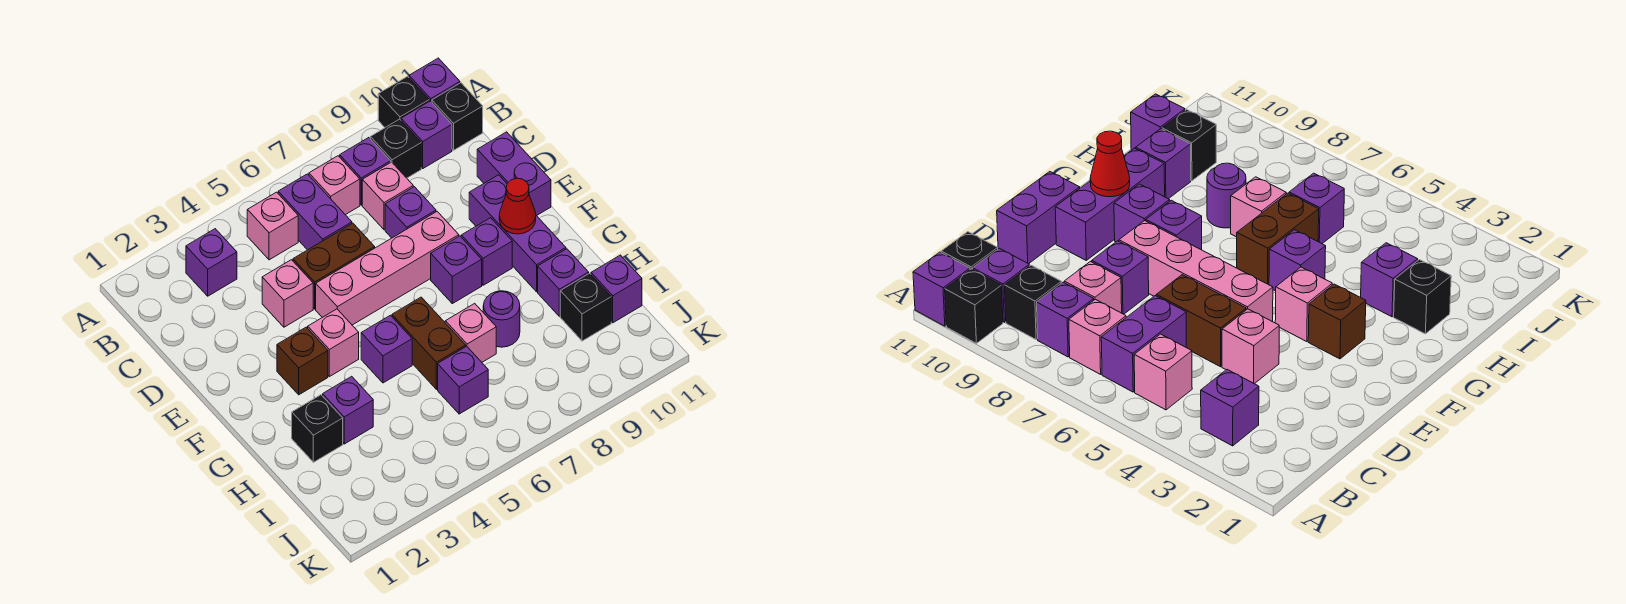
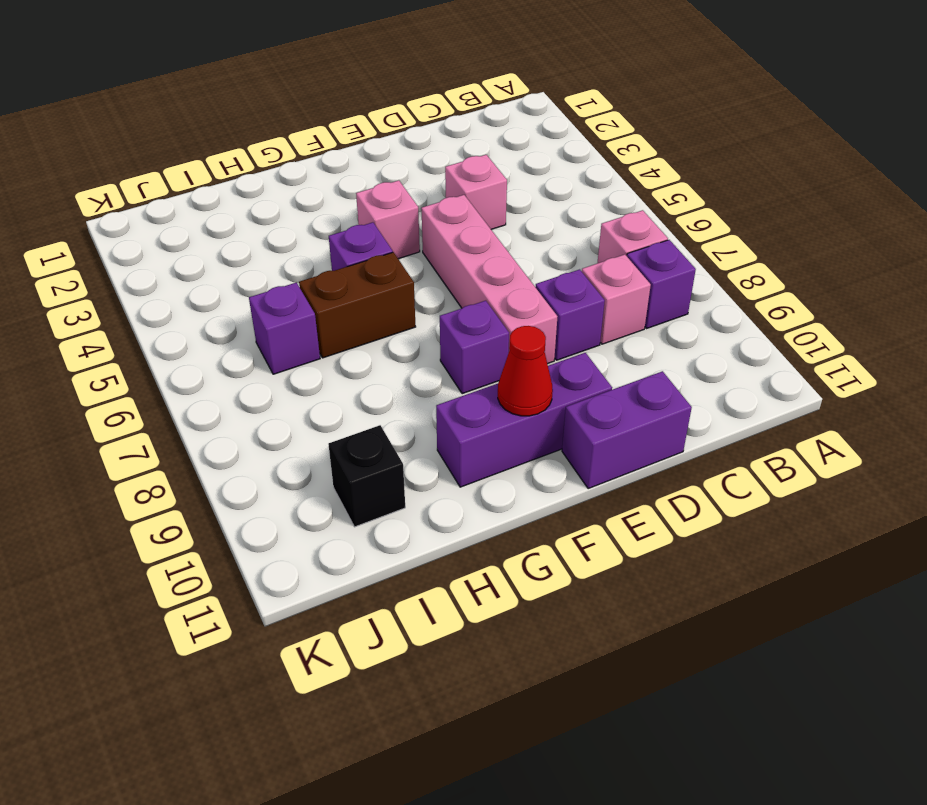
none -> black brick A10 level 1
none -> purple brick A11 level 1
none -> purple brick B3 level 1
none -> pink brick B5 level 1

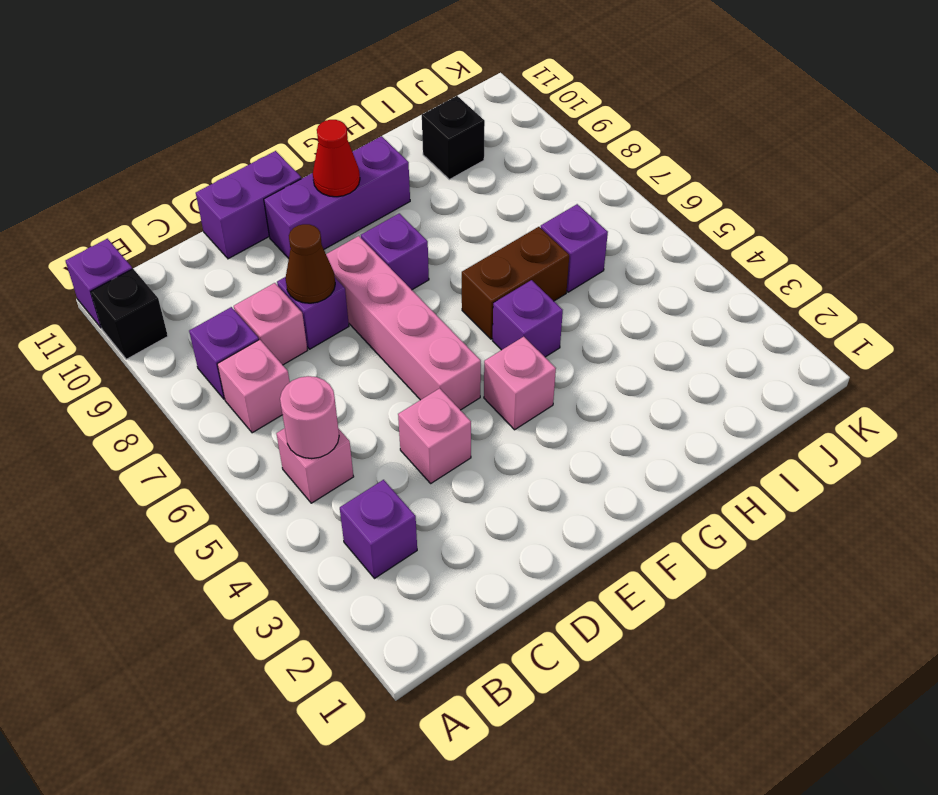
pink round brick B5 level 2 -> none
brown cone D8 level 2 -> none
none -> purple brick B6:C6 level 1
none -> black brick B9 level 1
none -> purple brick B10 level 1
none -> black brick B11 level 1

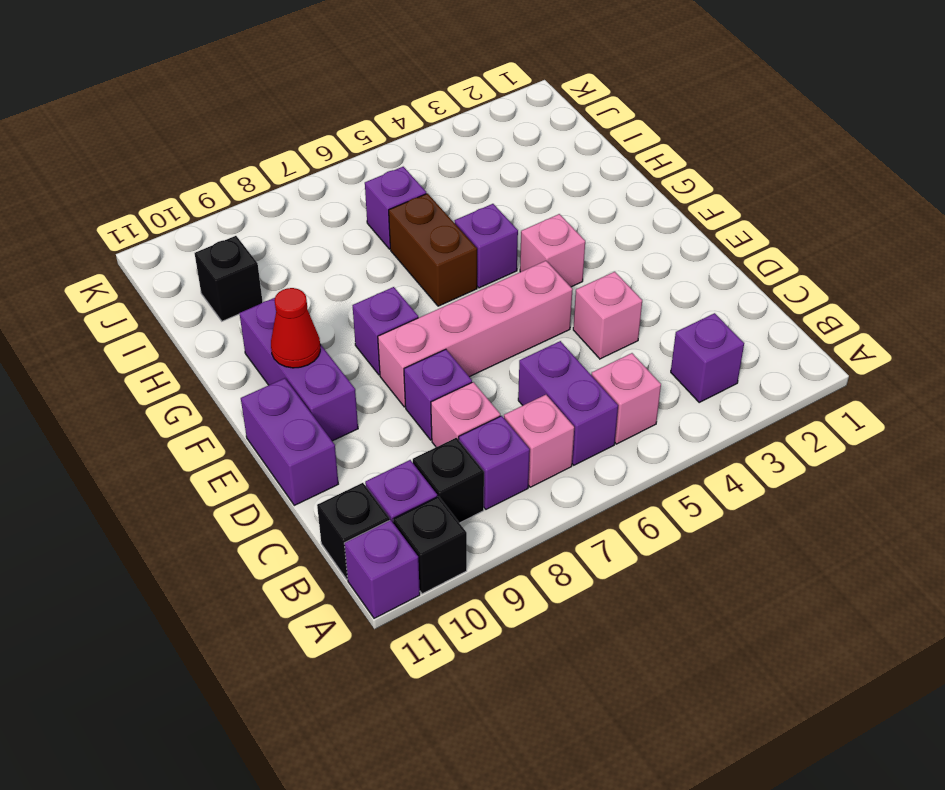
none -> brown brick D5:D6 level 1
none -> brown brick F3 level 1
none -> purple brick F9 level 1
none -> black brick H2 level 1

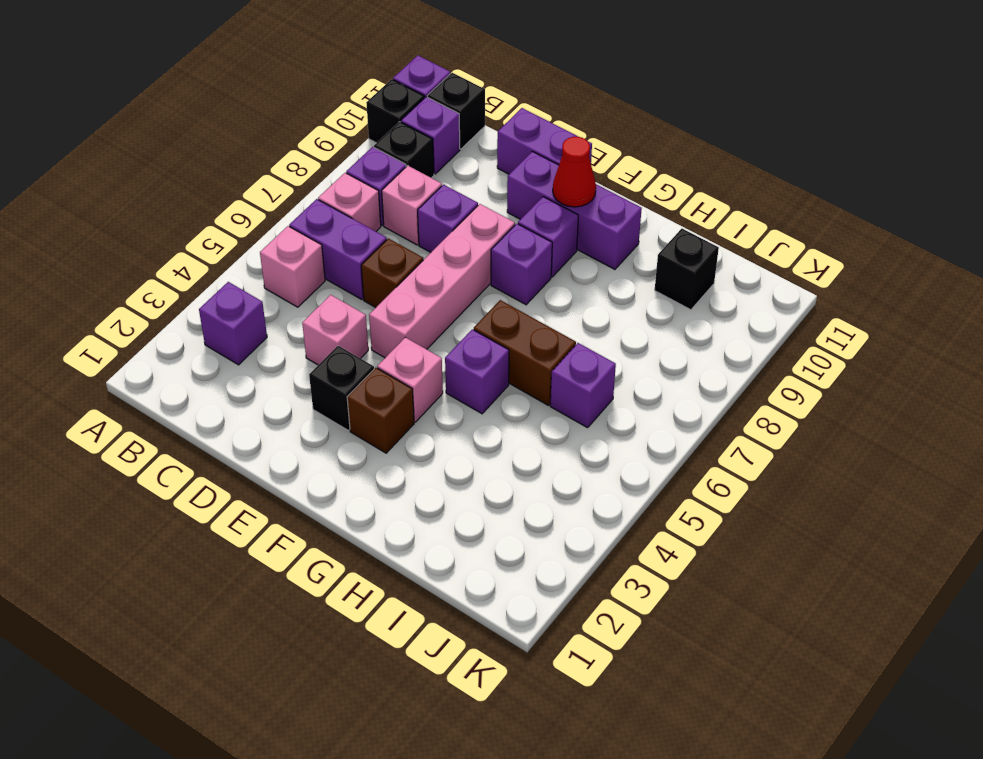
brown brick D6 level 1 -> brown brick D5:D6 level 1
black brick E3 level 1 -> black brick H2 level 1
none -> purple brick H3 level 1
none -> pink brick H7 level 1
none -> purple round brick H8 level 1
none -> purple brick H10 level 1

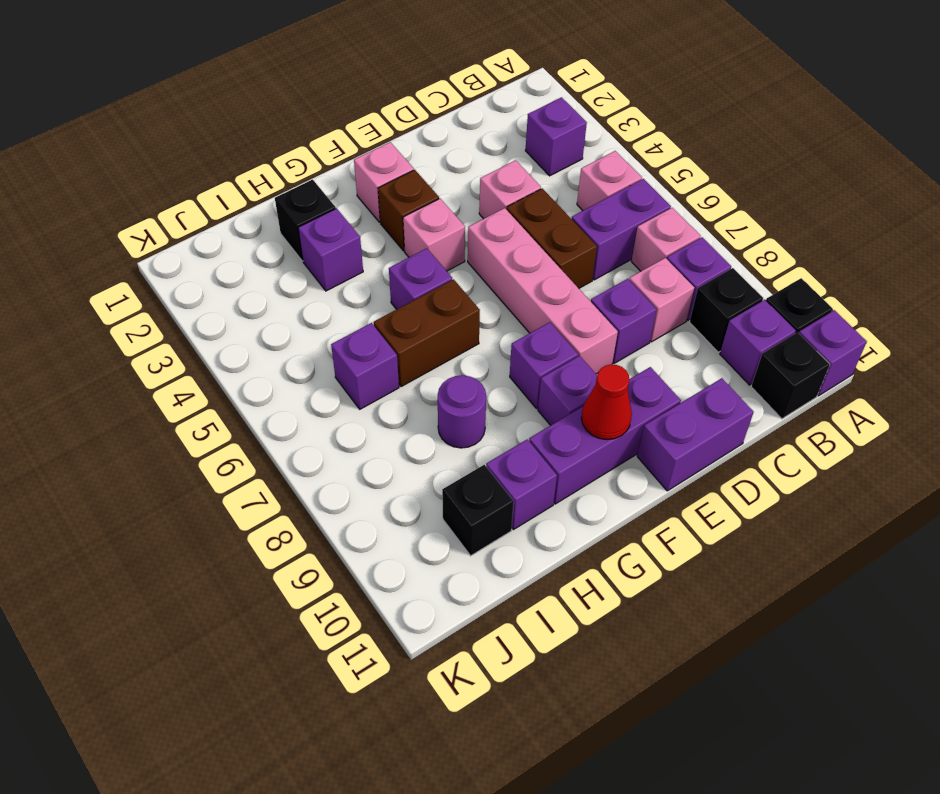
pink brick F2 level 1 -> pink brick H7 level 1
none -> purple brick I11 level 1

